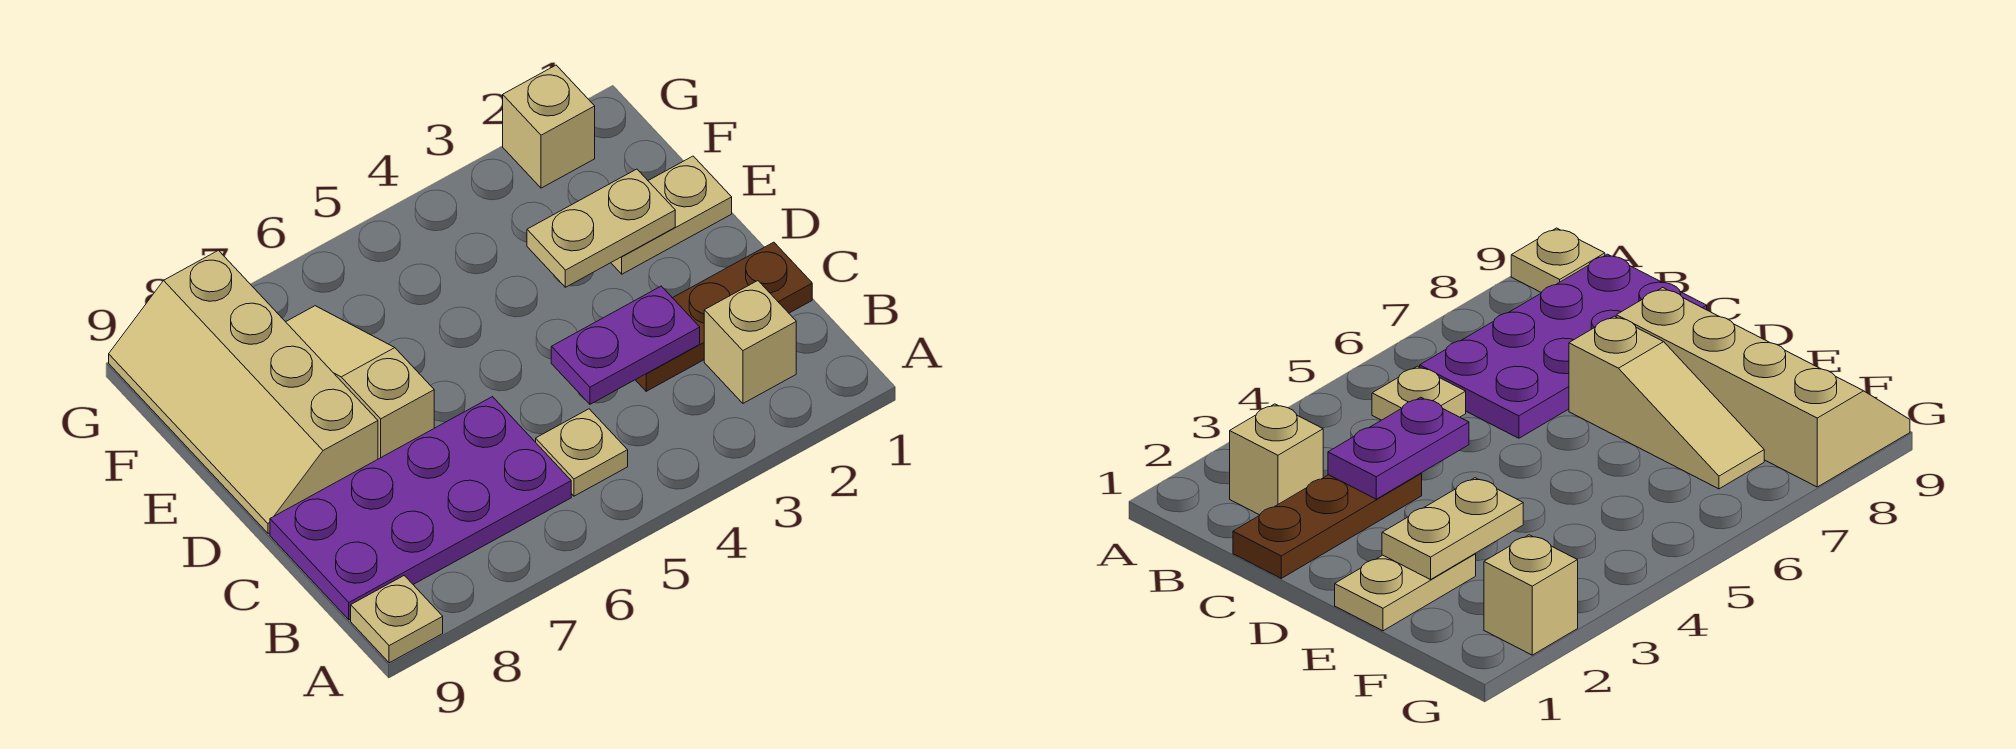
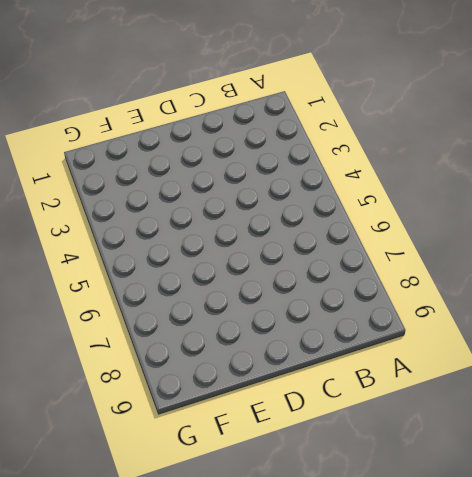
none -> tan plate A9 level 1
none -> tan brick B2 level 1

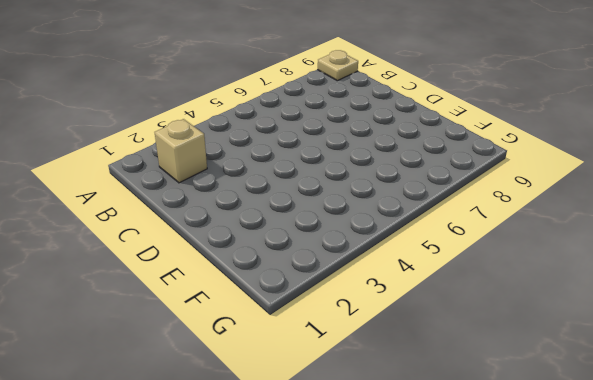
none -> tan plate B5 level 1
none -> purple plate B6:C9 level 1

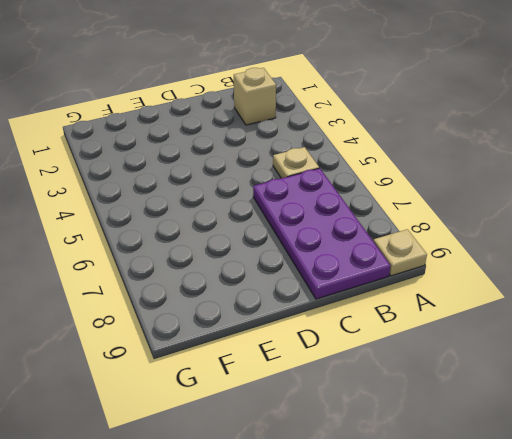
none -> brown plate C1:C3 level 1
none -> tan slope D7:F7 level 1 top D

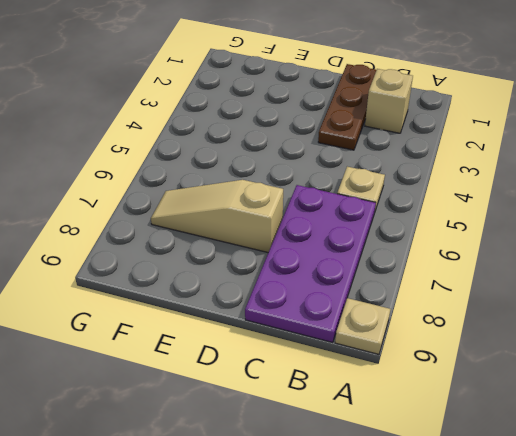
none -> tan slope D8:G9 level 1 top 8
none -> tan plate E1:E2 level 1

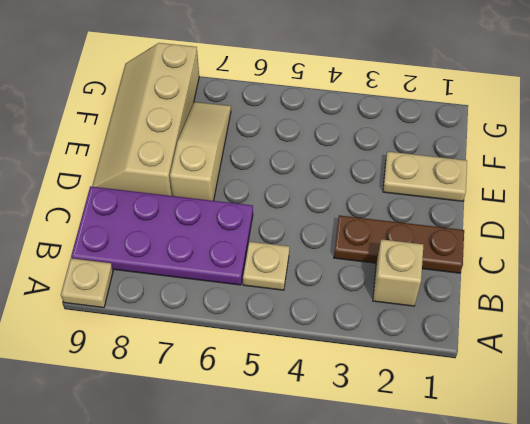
none -> tan brick G2 level 1
none -> purple plate C3:C4 level 2

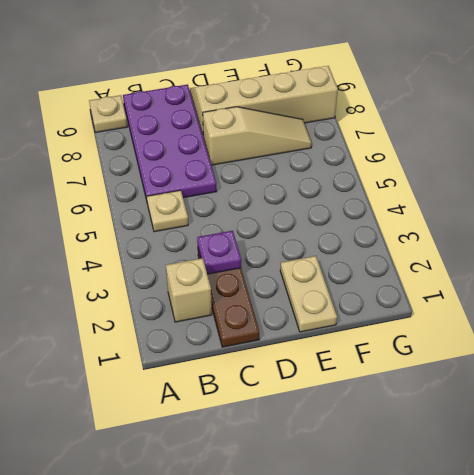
purple plate C3 level 2 -> purple plate C3:C4 level 2
none -> tan brick G2 level 1
none -> tan plate E2:E3 level 2

